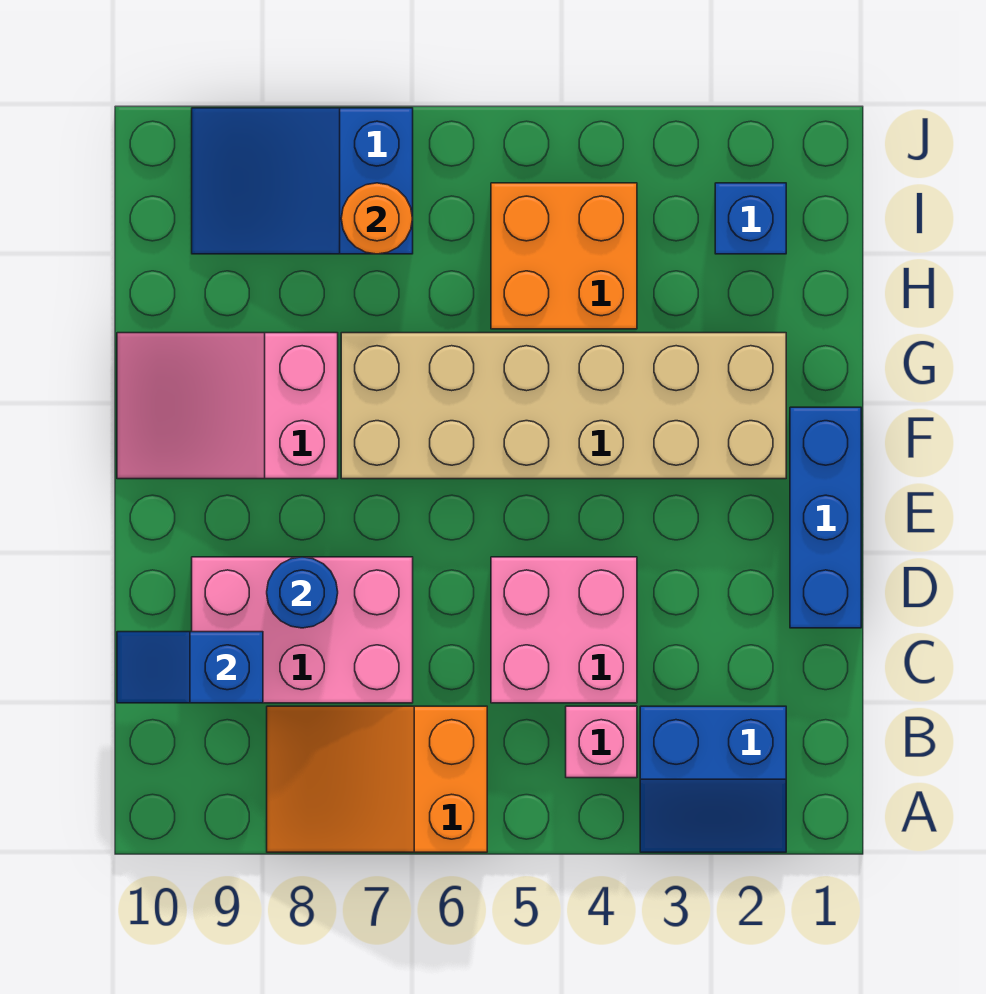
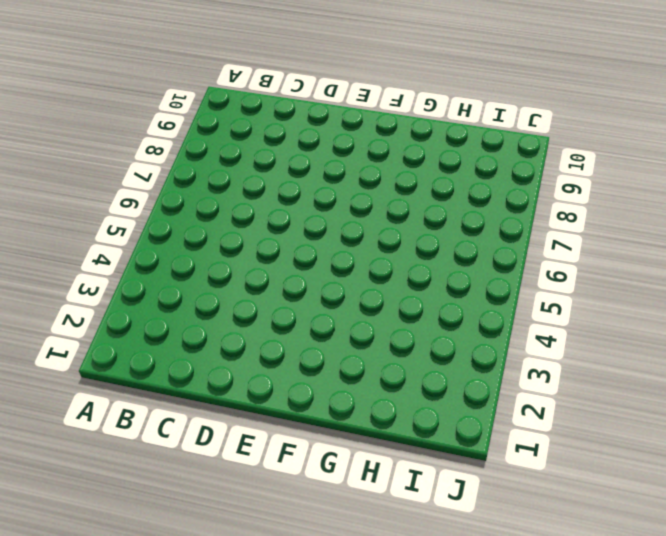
none -> blue slope A2:B3 level 1 top B
none -> orange slope A6:B8 level 1 top 6
none -> pink brick B4 level 1

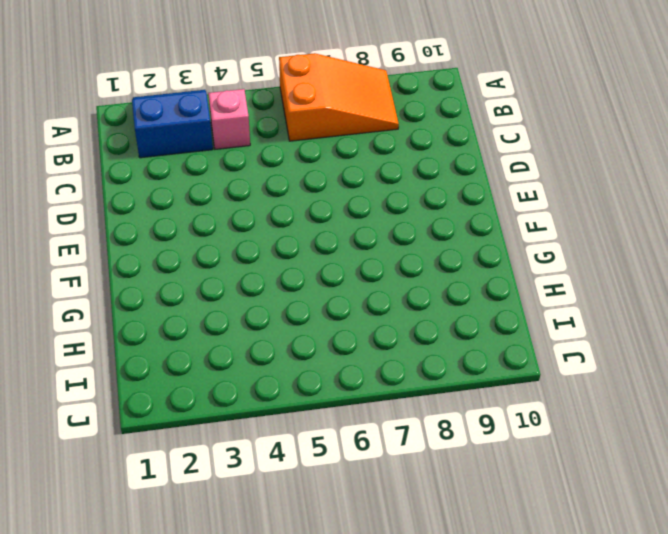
none -> pink brick C4:D5 level 1
none -> pink brick C7:D9 level 1
none -> blue brick D1:F1 level 1

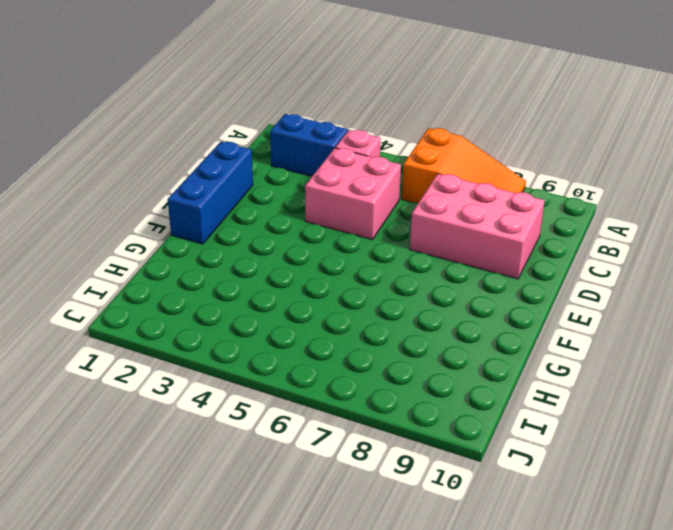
none -> tan brick F2:G7 level 1
none -> pink slope F8:G10 level 1 top 8
none -> orange brick H4:I5 level 1

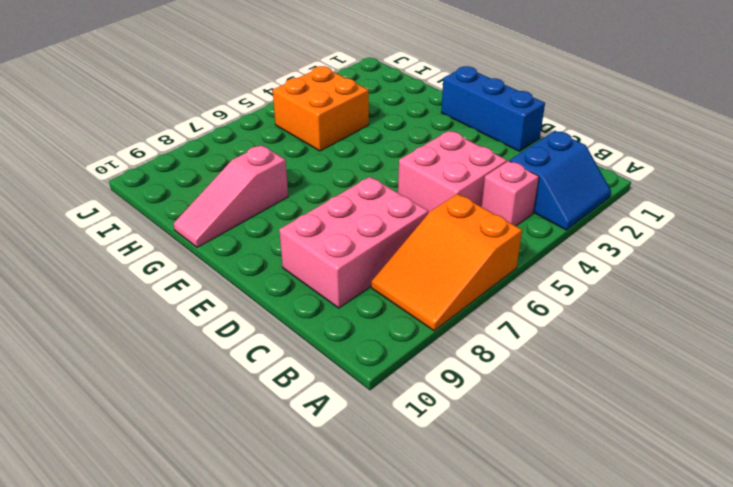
pink slope G8:G10 level 1 top 8 -> pink slope F8:G10 level 1 top 8
none -> tan brick F2:G7 level 1
none -> blue brick I2 level 1
none -> blue slope I7:J9 level 1 top 7

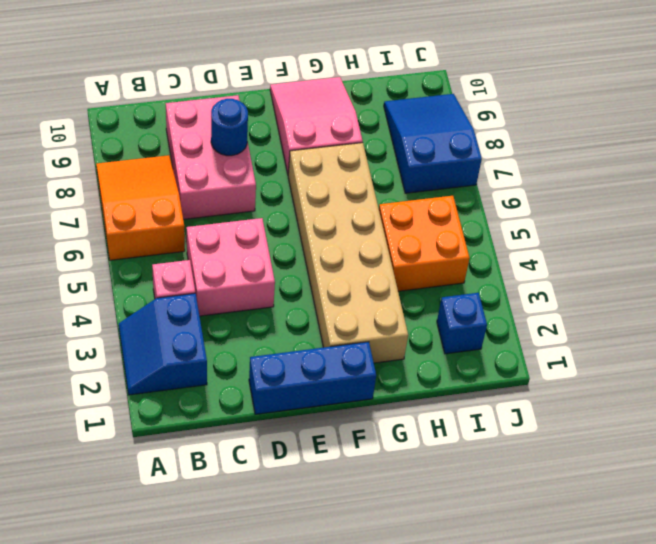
none -> blue slope C9:C10 level 2 top 9
none -> orange round brick I7 level 2

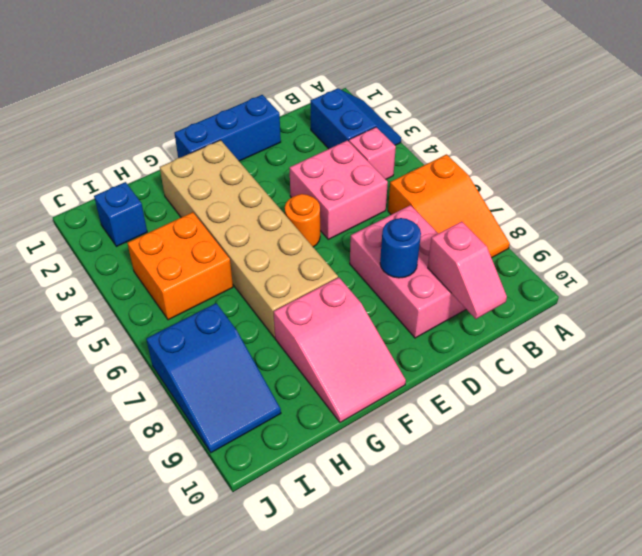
pink slope C9:C10 level 2 top 9 -> blue slope C9:C10 level 2 top 9
orange round brick E5 level 1 -> orange round brick I7 level 2

